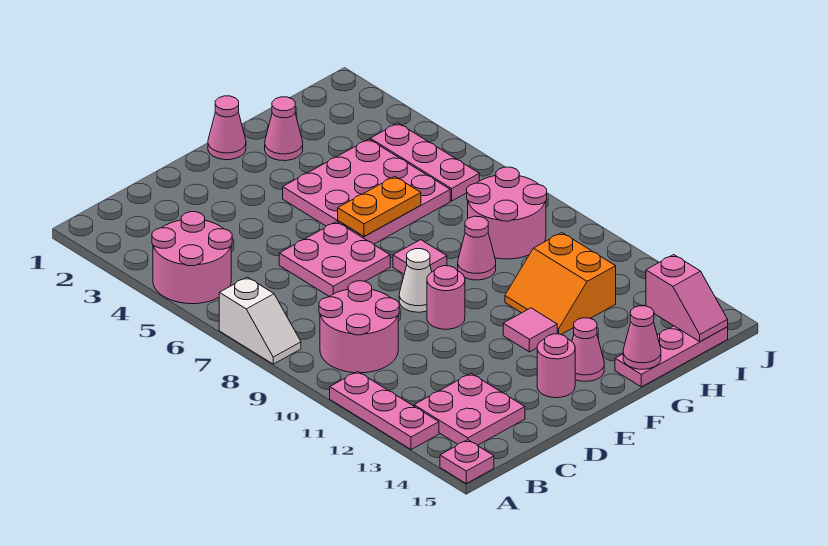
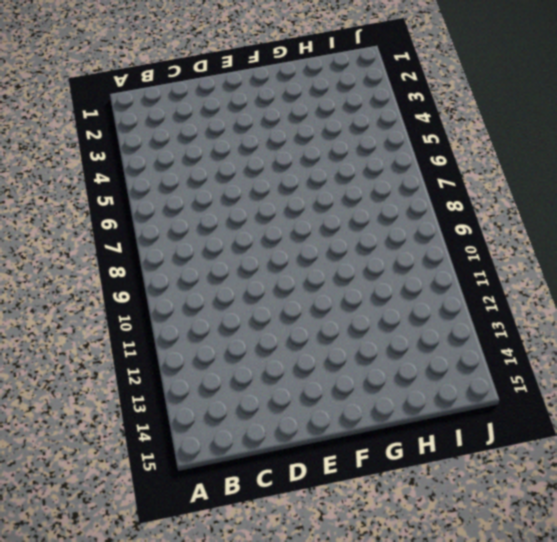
none -> pink round brick A4:B5 level 1
none -> white slope A7:A8 level 1 top 7
none -> pink plate A11:A13 level 1

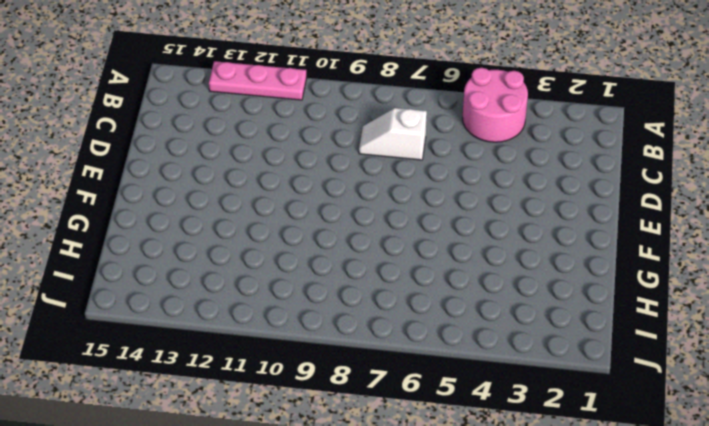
white slope C7:C8 level 1 top 7 -> white slope A7:A8 level 1 top 7
none -> pink plate A15 level 1
none -> pink round brick B9:C10 level 1
none -> pink plate B13:C14 level 1

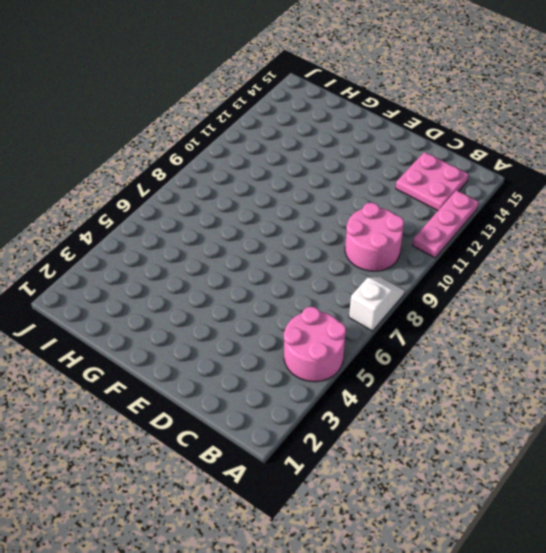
none -> pink plate A15 level 1
none -> pink plate D6:E7 level 1
none -> white cone E9 level 1

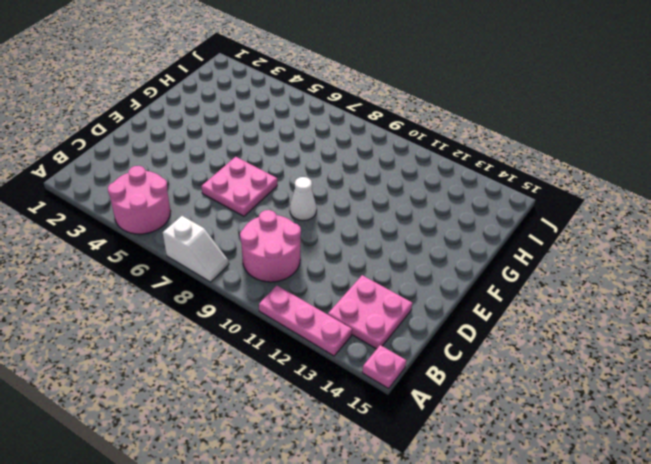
none -> pink round brick E10 level 1
none -> pink round brick E14 level 1
none -> pink cone F1 level 1

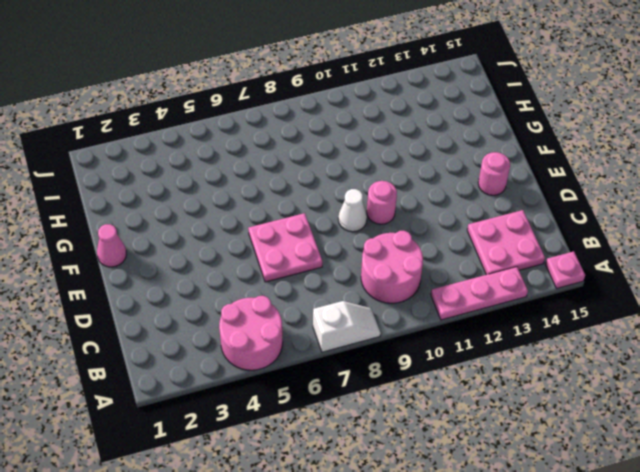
none -> pink plate F4:H6 level 1
none -> pink tile F8 level 1
none -> pink tile F12 level 1

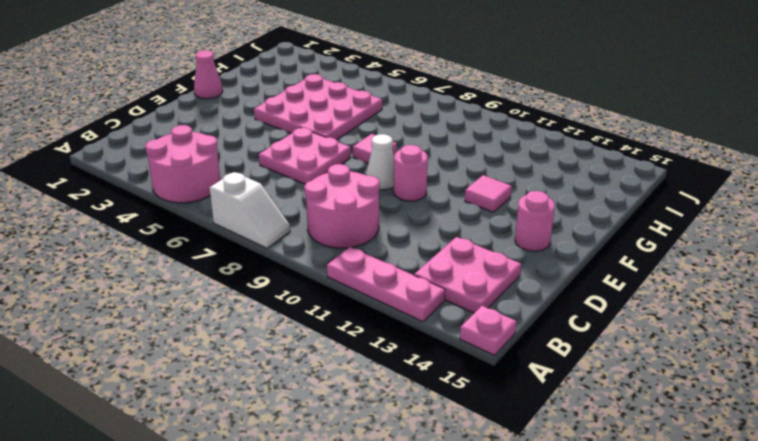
none -> pink cone F14 level 1
none -> pink cone G2 level 1
none -> pink cone G9 level 1

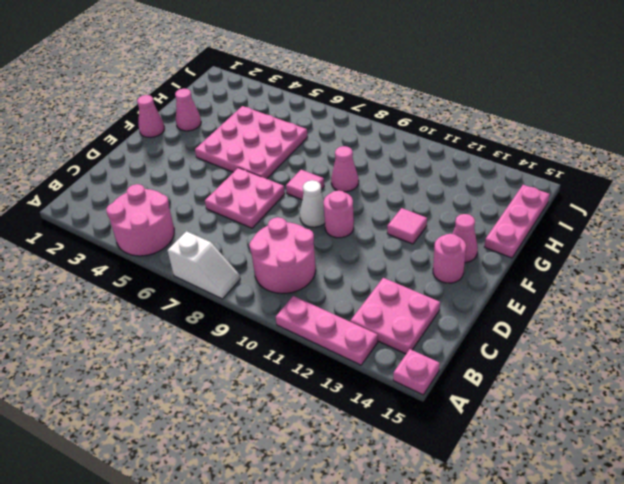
none -> orange slope G11:H12 level 1 top H
none -> pink round brick H8:I9 level 1
none -> pink plate I4:I6 level 1

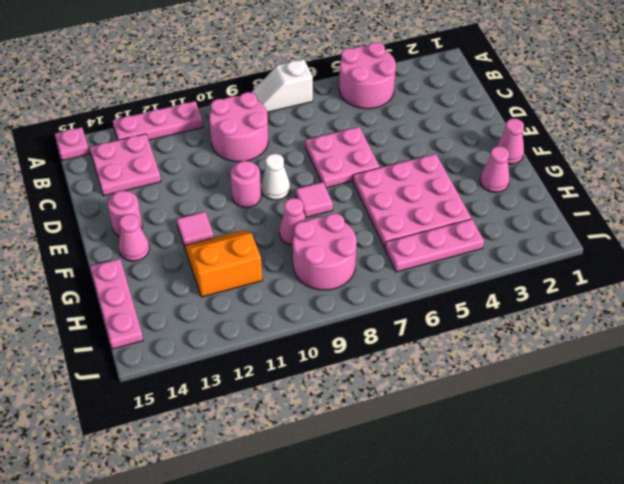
none -> orange plate F6:G6 level 2
none -> pink cone G15 level 2
none -> pink slope I14:I15 level 2 top 14

